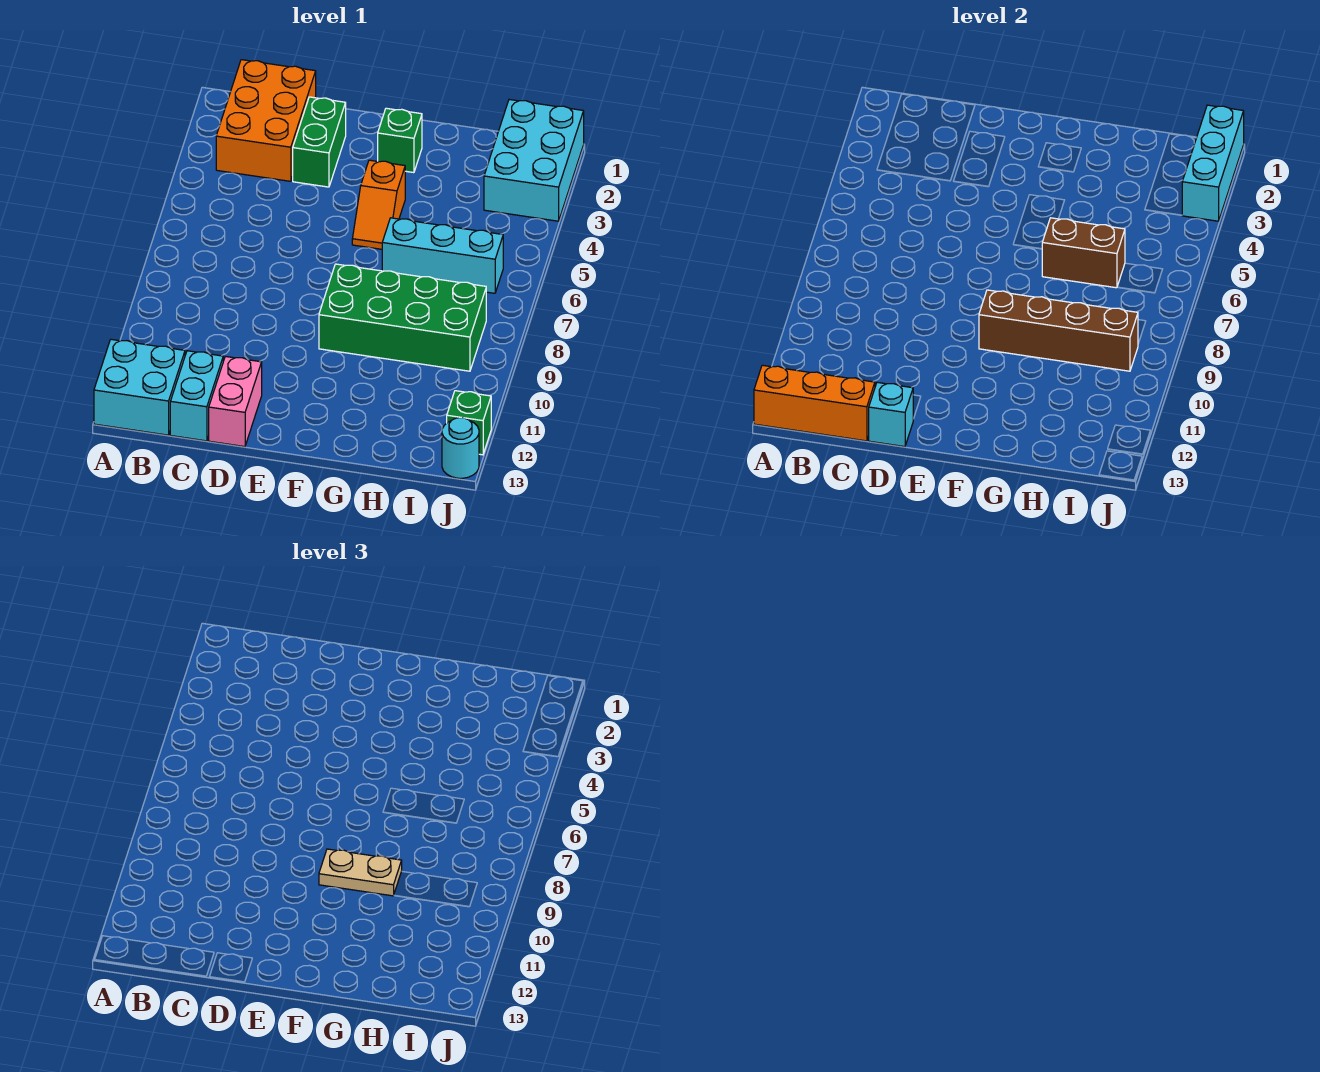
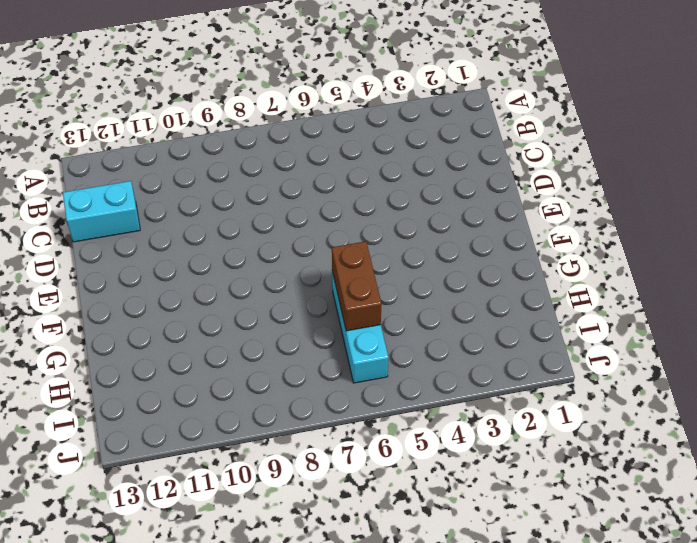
none -> cyan brick A12:B13 level 1
none -> orange brick B1:C3 level 1
none -> green brick D2:D3 level 1

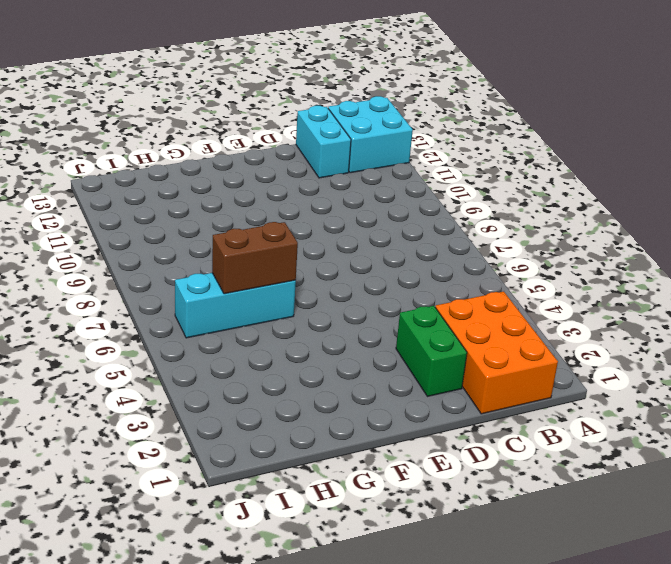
none -> pink brick D12:D13 level 1
none -> green brick F2 level 1
none -> orange slope F4:F5 level 1 top 4

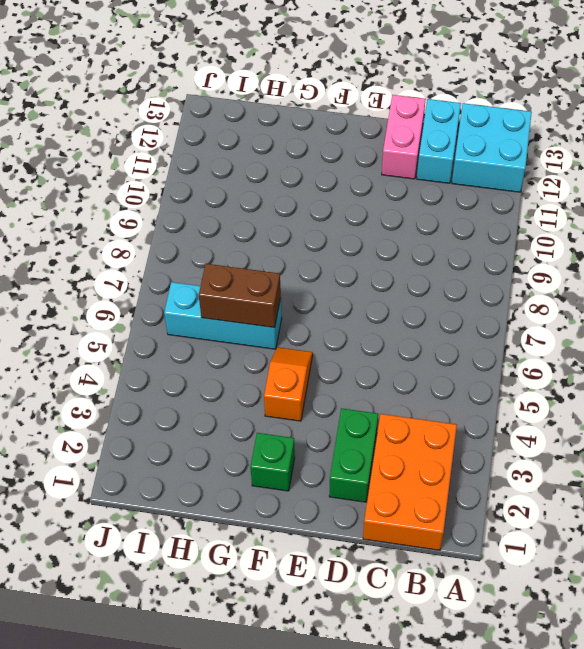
none -> green brick F8:I9 level 1
none -> cyan brick I1:J3 level 1
none -> green brick J12 level 1

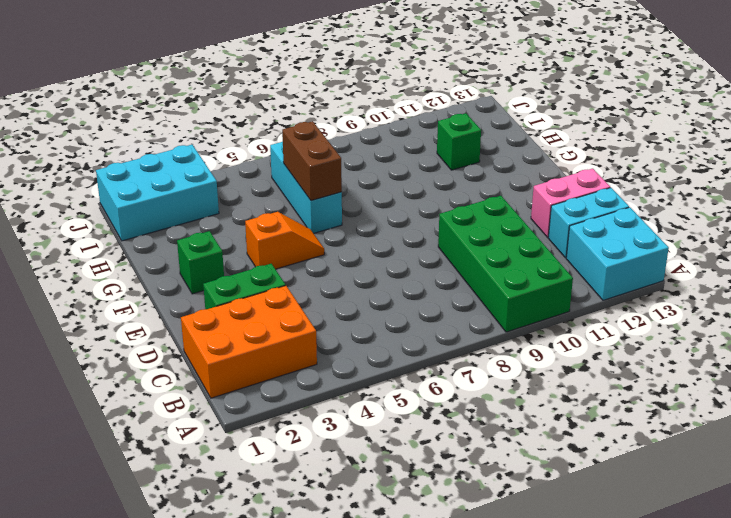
green brick A9:D10 level 1 -> green brick F8:I9 level 1
green brick H11 level 1 -> green brick J12 level 1
none -> cyan round brick J13 level 1
none -> orange brick A13:C13 level 2
none -> cyan brick D13 level 2

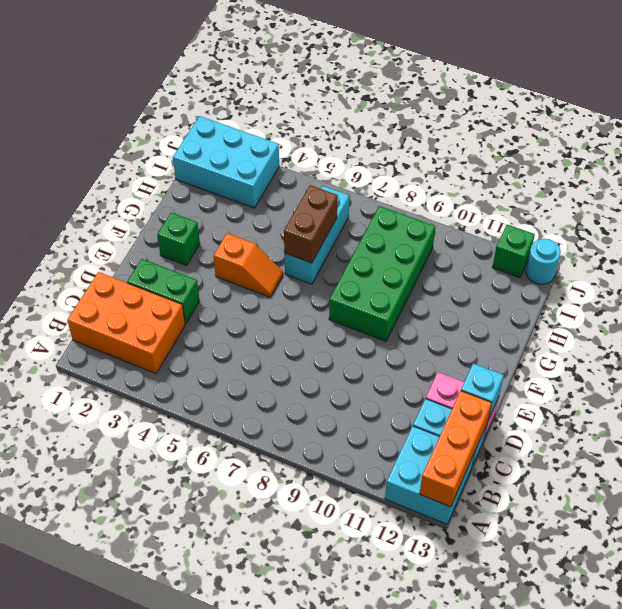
none -> brown brick F9:I9 level 2
none -> cyan brick J1:J3 level 2
none -> tan plate F9:G9 level 3

